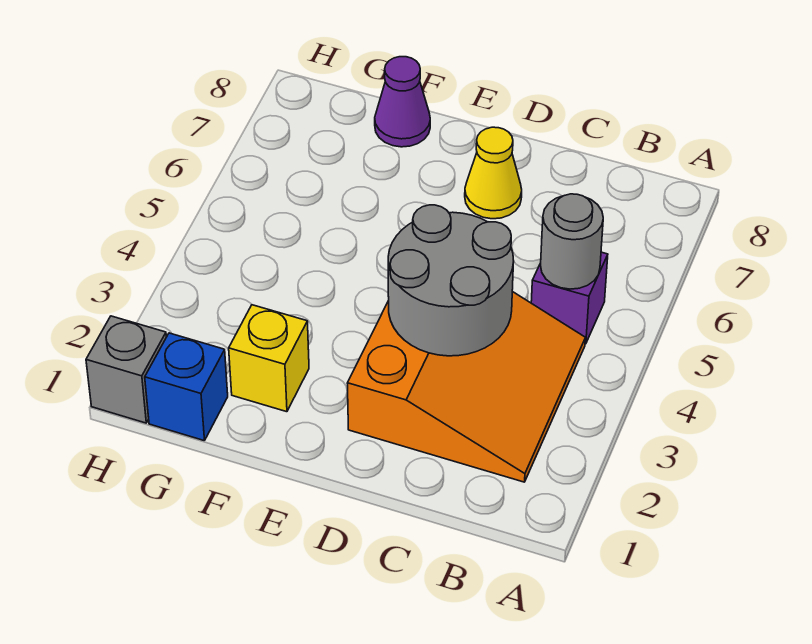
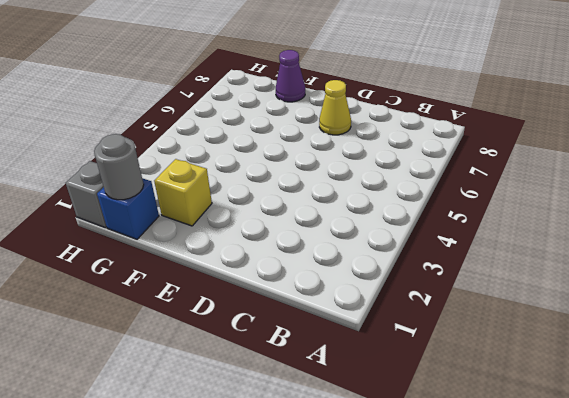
grey round brick G1 level 2 -> grey round brick B5 level 2
none -> orange slope B2:D4 level 1 top D
none -> purple brick B5 level 1

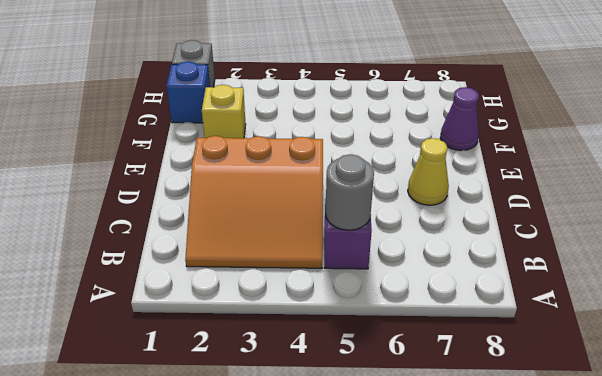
none -> grey round brick C3:D4 level 2

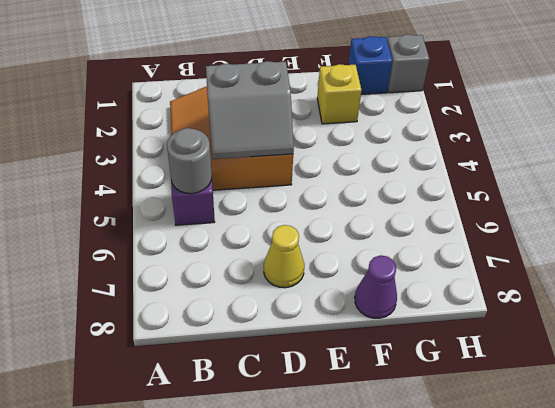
grey slope C3:D4 level 2 top 3 -> grey round brick C3:D4 level 2

